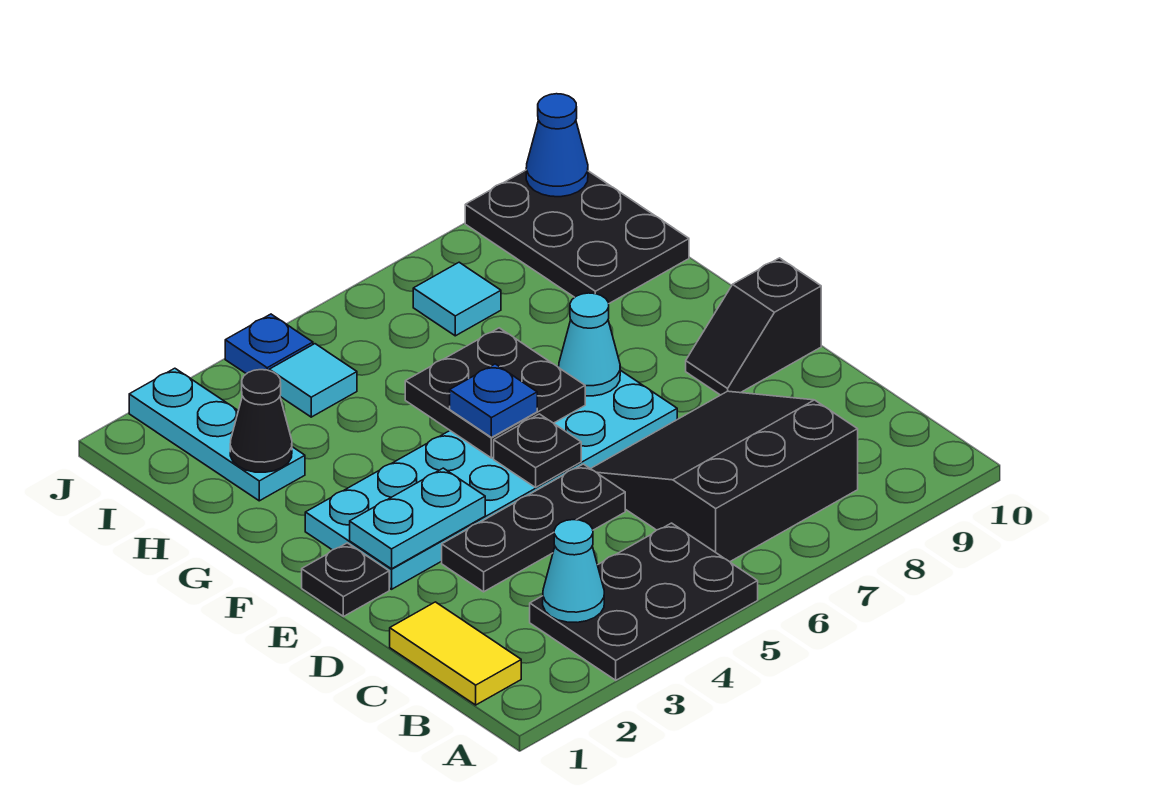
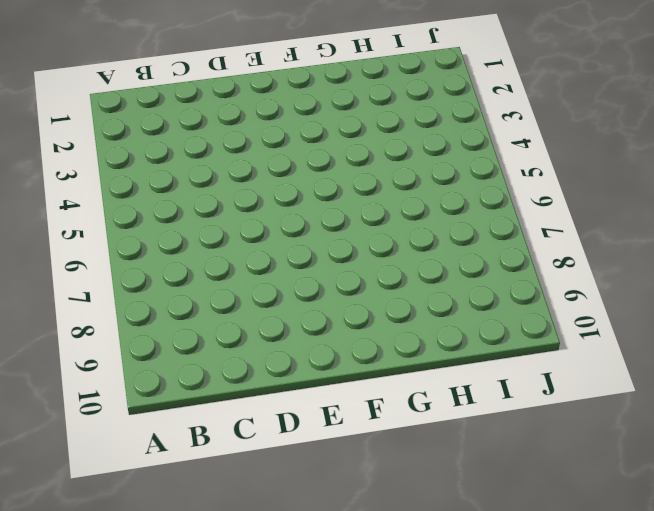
none -> black plate A3:B5 level 1
none -> yellow tile B1:C1 level 1
none -> black slope B6:D8 level 1 top B

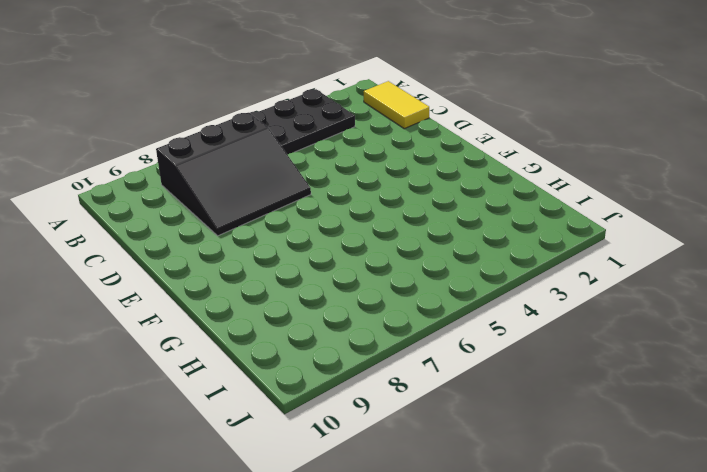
none -> black plate D3:D5 level 1
none -> black plate E1 level 1
none -> cyan plate E2:F7 level 1

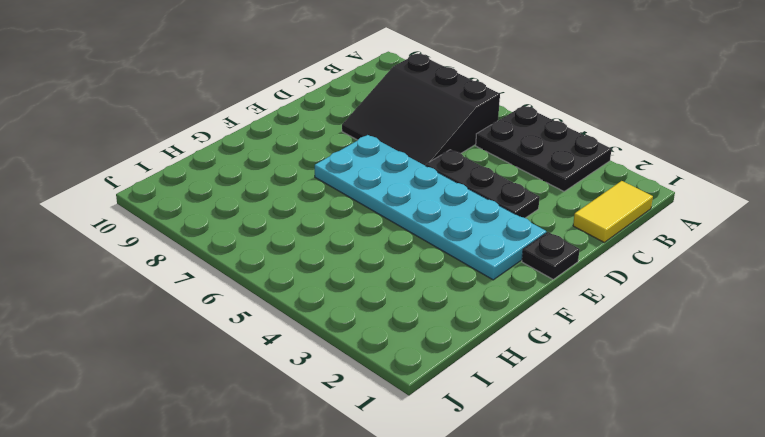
none -> black slope E9:E10 level 1 top 10
none -> cyan plate H2:J2 level 1
none -> black plate H9:J10 level 1

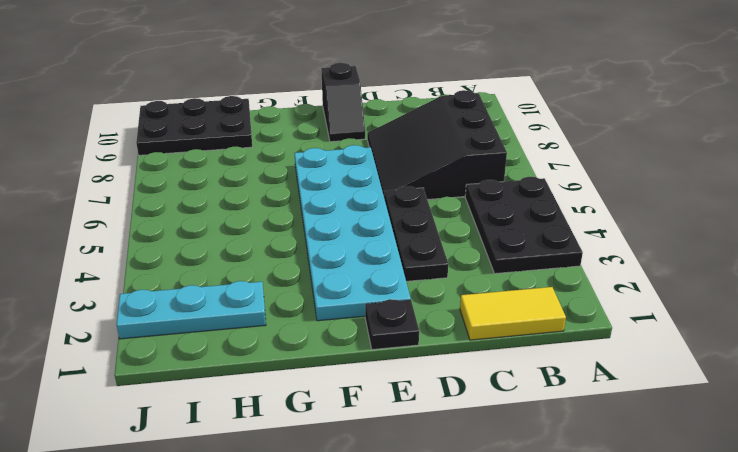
none -> cyan tile I4 level 1
none -> cyan tile I7 level 1
none -> blue plate J4 level 1

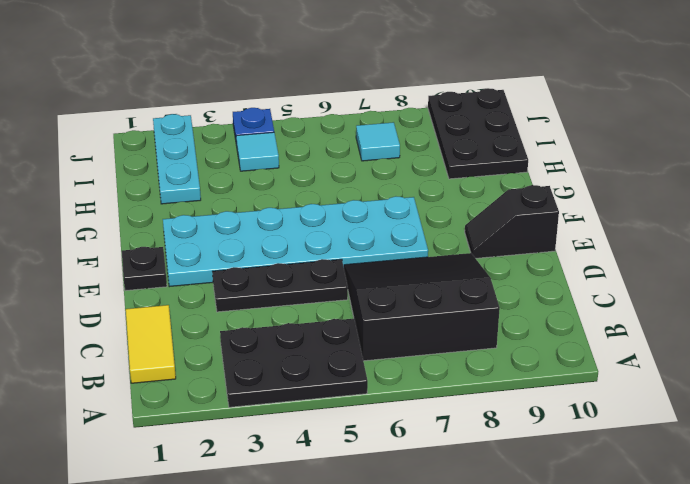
none -> cyan cone B3 level 2
none -> cyan plate E2:E3 level 2
none -> black plate E5 level 2

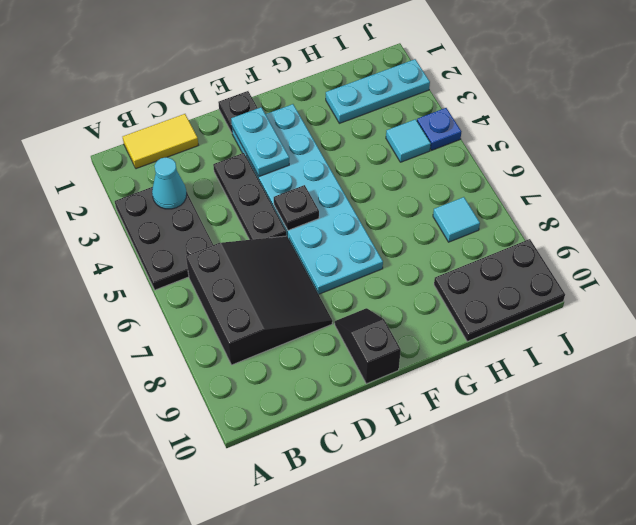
none -> black plate F5:G6 level 2
none -> cyan cone F7 level 2
none -> black cone H2 level 2

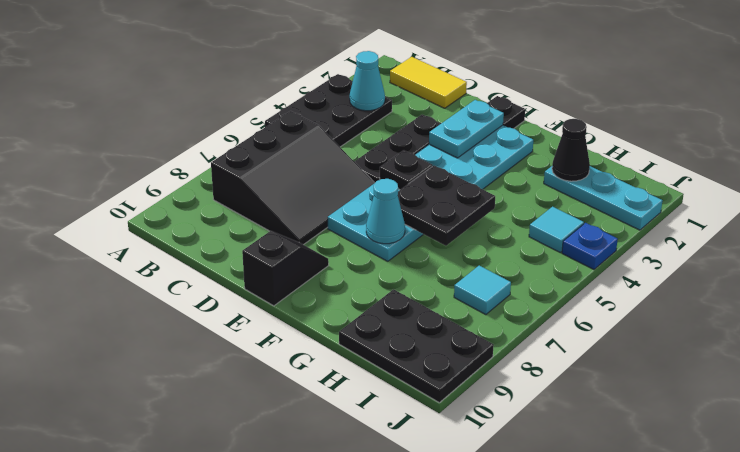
none -> blue cone J10 level 2
none -> blue plate F5 level 3

